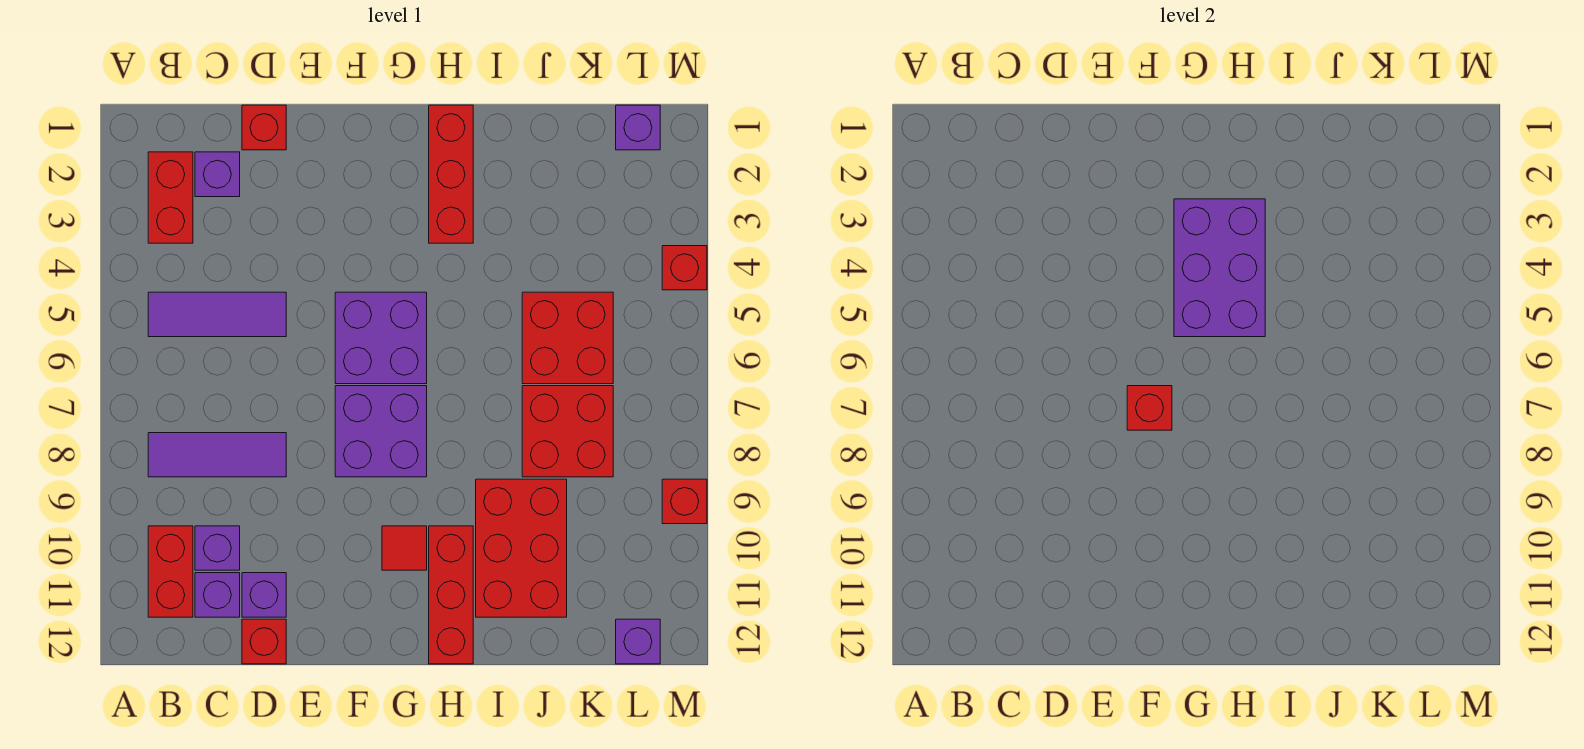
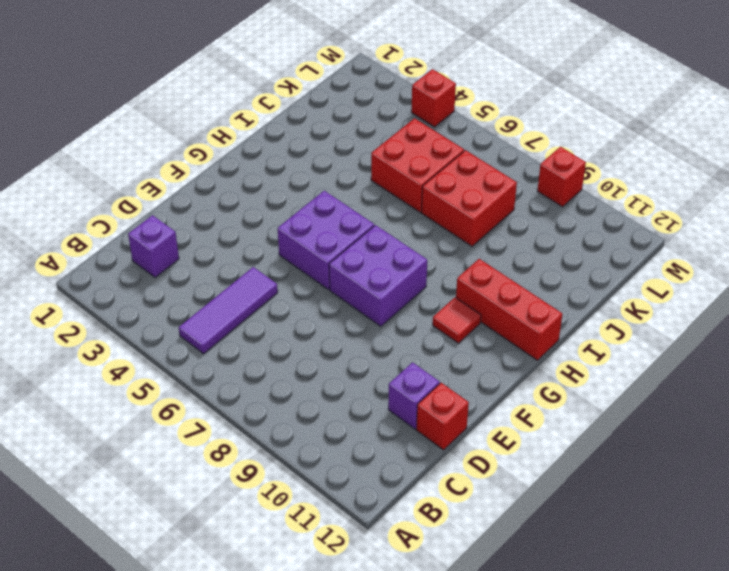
none -> red brick B2:B3 level 1
none -> purple tile B8:D8 level 1
none -> red brick B10:B11 level 1

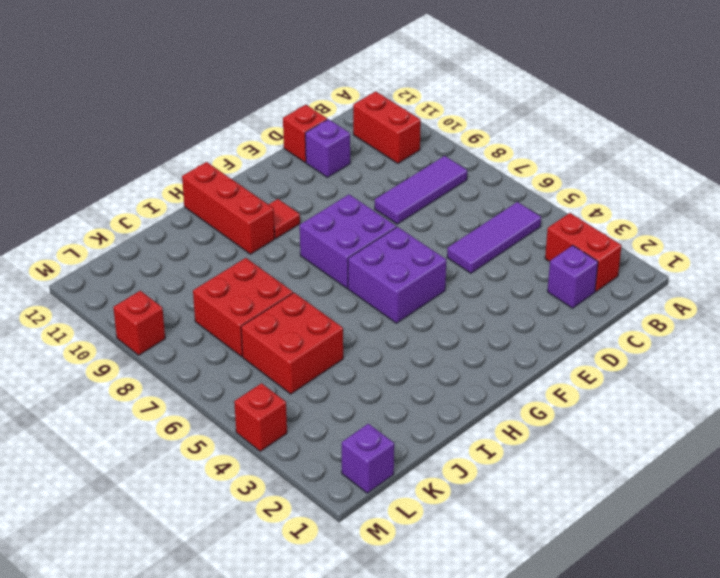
none -> purple brick C10 level 1
none -> purple brick C11 level 1
none -> red brick D1 level 1

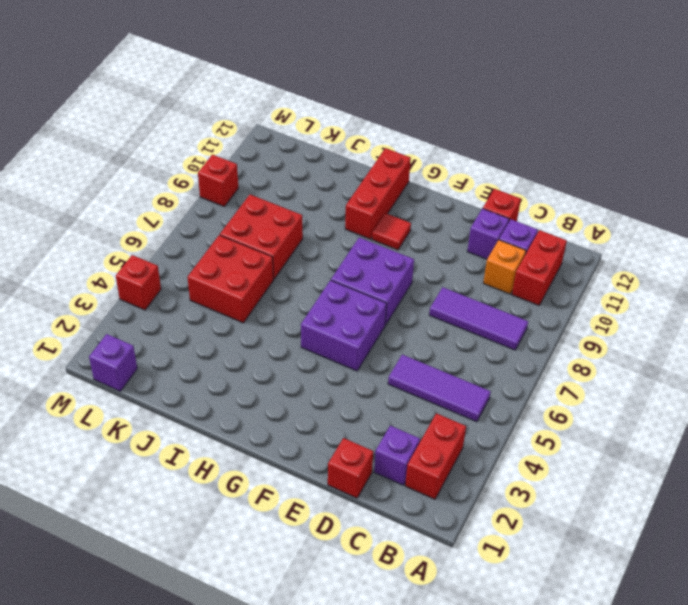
orange brick C10 level 1 -> purple brick C10 level 1
none -> red brick H1:H3 level 1
none -> red brick I9:J11 level 1
none -> purple brick L12 level 1

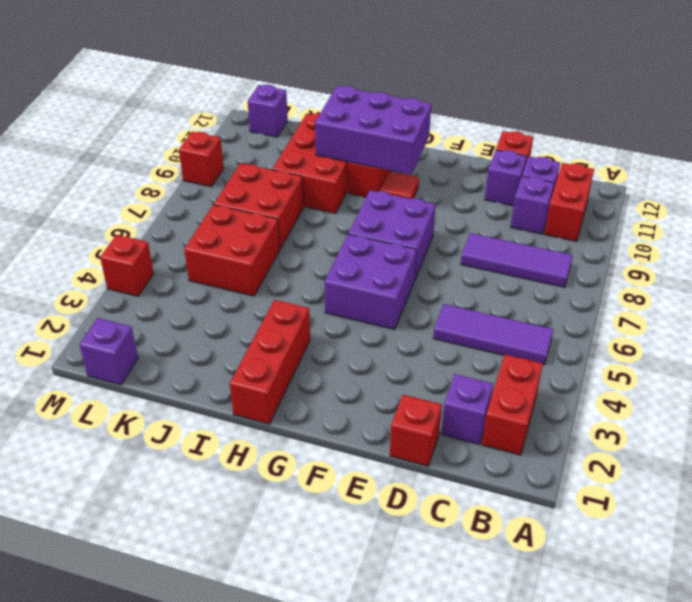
purple brick G10:I11 level 2 -> purple brick G3:H5 level 2
none -> red brick F7 level 2

